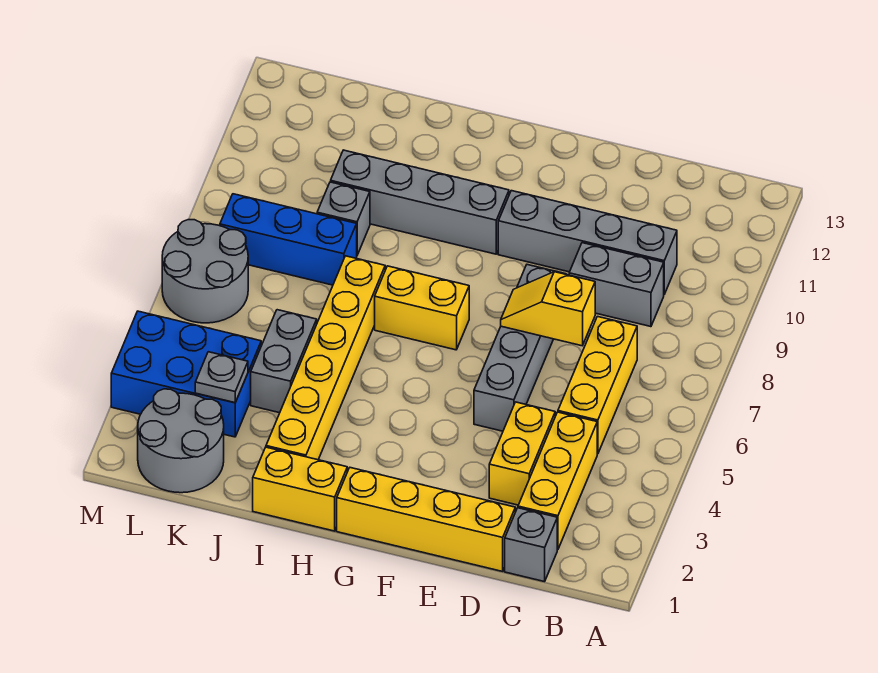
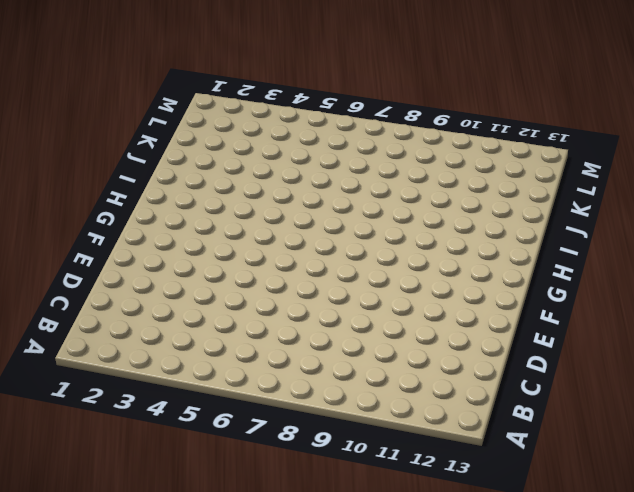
none -> grey brick C1 level 1
none -> yellow brick C2:C4 level 1
none -> yellow brick C5:C7 level 1

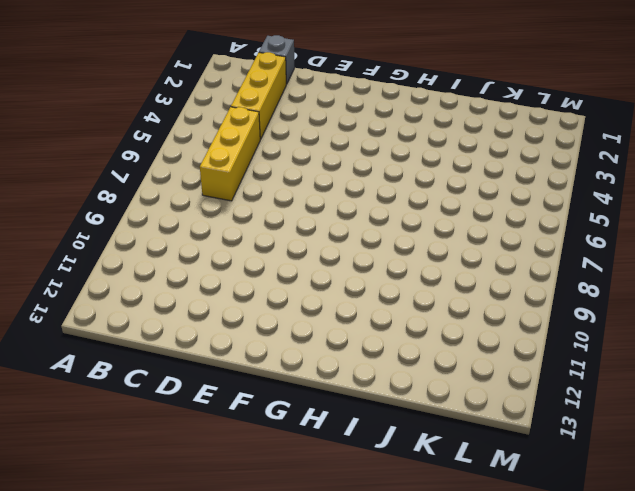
none -> grey brick C9:D9 level 1
none -> grey brick C10:F10 level 1
none -> yellow brick D1:G1 level 1

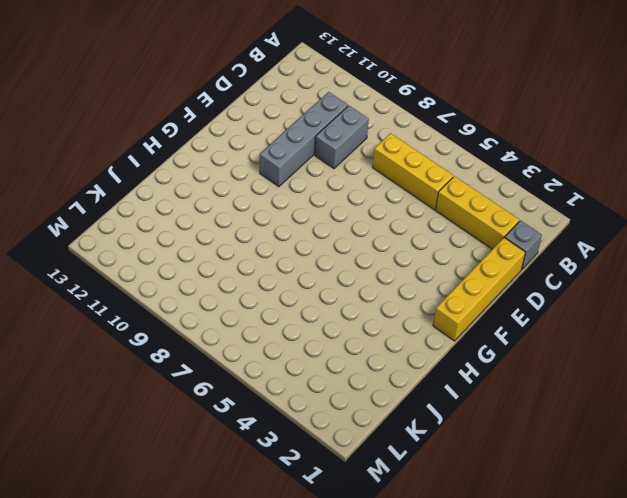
none -> yellow brick D3:D4 level 1
none -> grey brick E5:E8 level 1
none -> yellow brick G7:H7 level 1

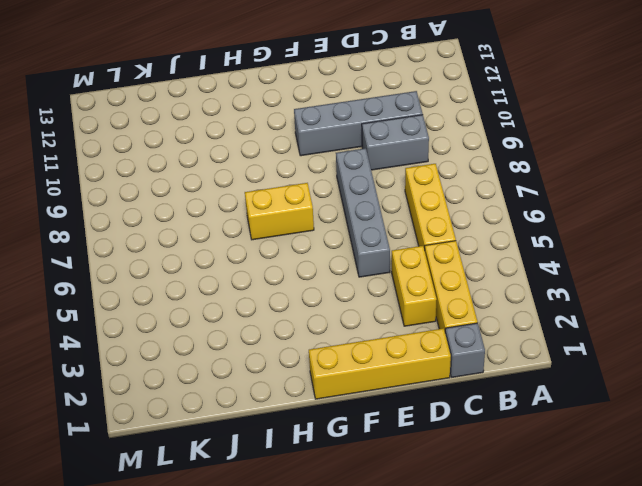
none -> grey brick G10:J10 level 1
none -> yellow brick H1:I1 level 1
none -> yellow brick I2:I7 level 1

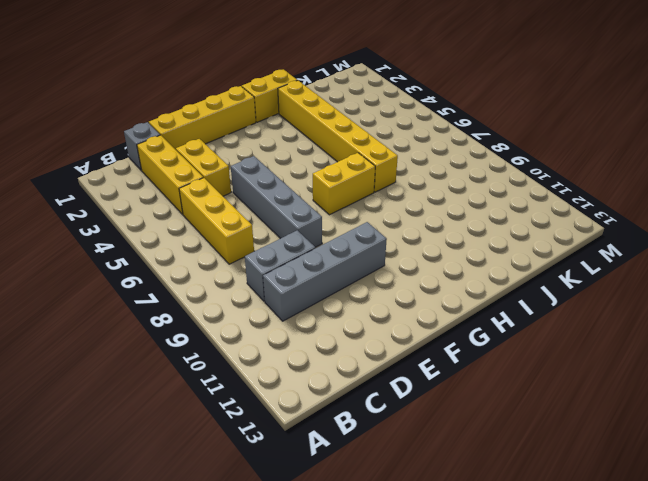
none -> grey brick G10:J10 level 1
none -> grey brick J4:J5 level 1
none -> blue brick J8:L8 level 1

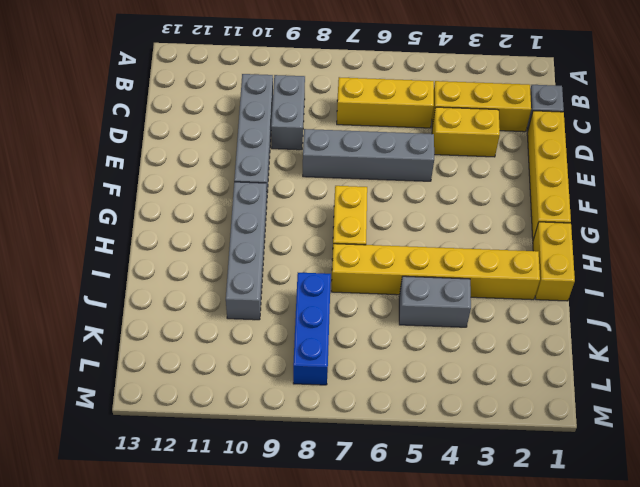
none -> grey brick J9 level 1
none -> grey round brick K1:L2 level 1
none -> blue brick K3:M4 level 1

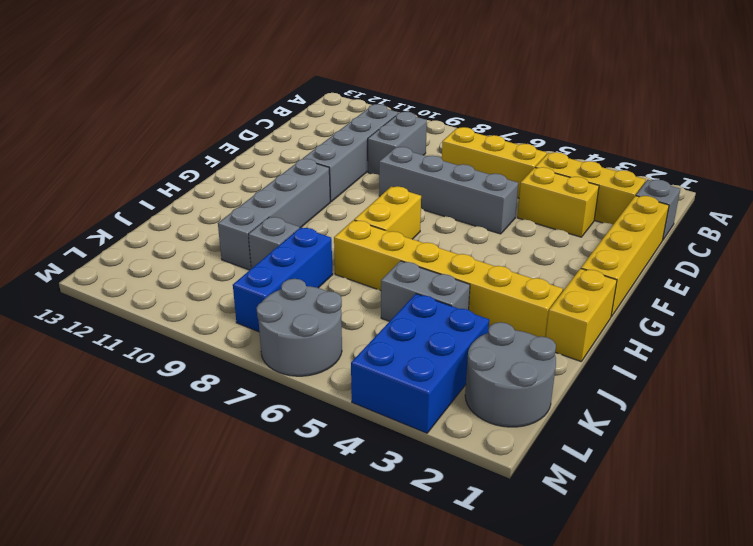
none -> yellow slope D7:E7 level 2 top D
none -> grey plate K3 level 2

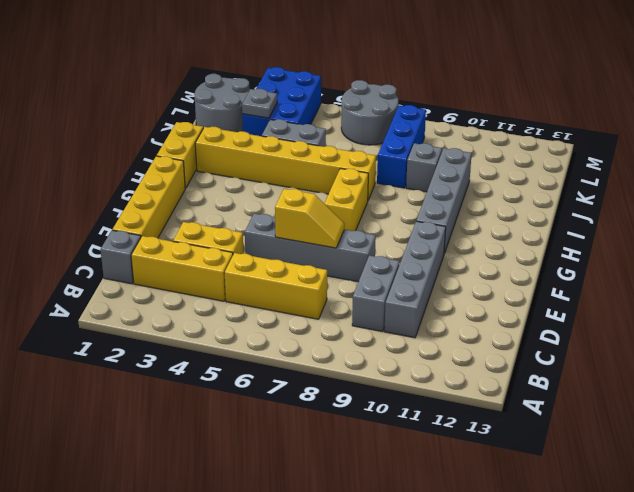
yellow slope E6:E7 level 2 top 6 -> yellow slope D7:E7 level 2 top D

